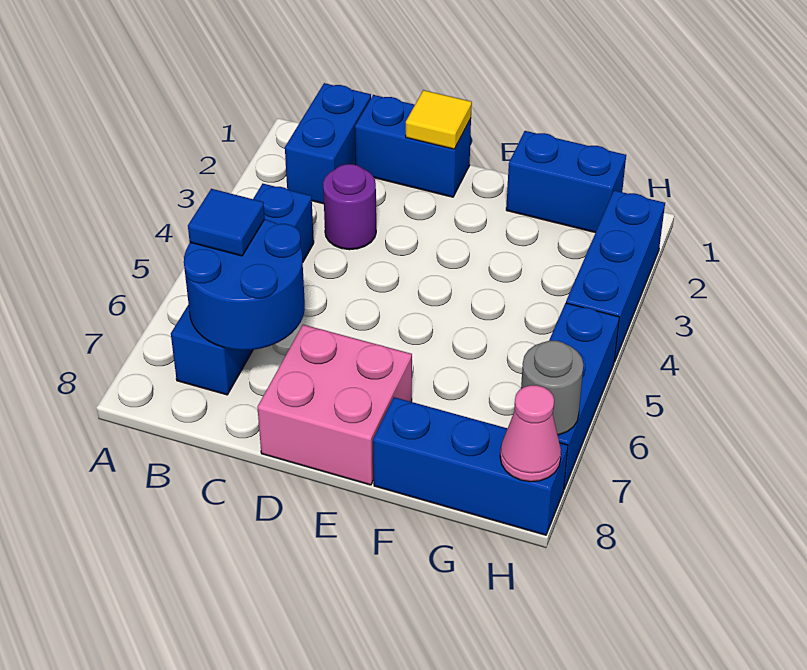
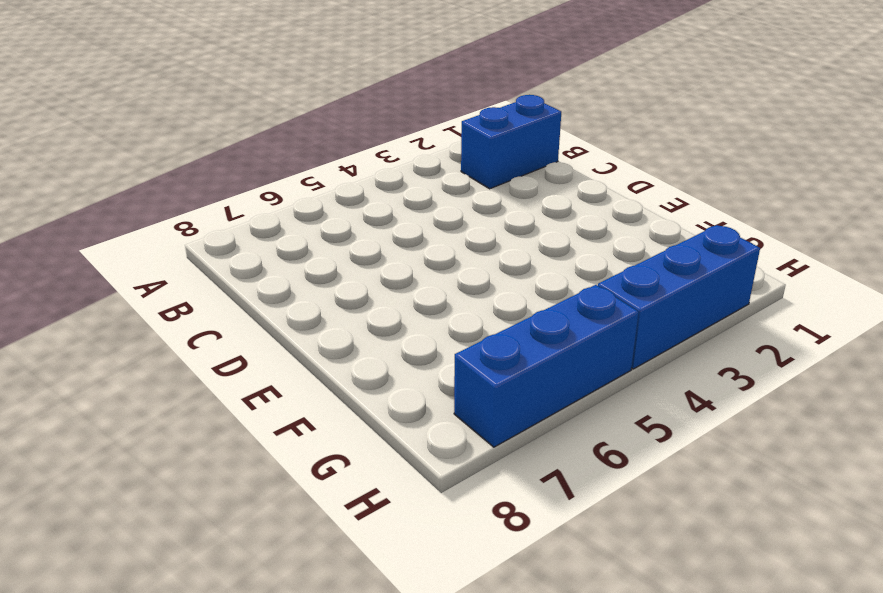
none -> blue brick B4:B7 level 1
none -> blue brick C1:D1 level 1
none -> purple round brick C3 level 1

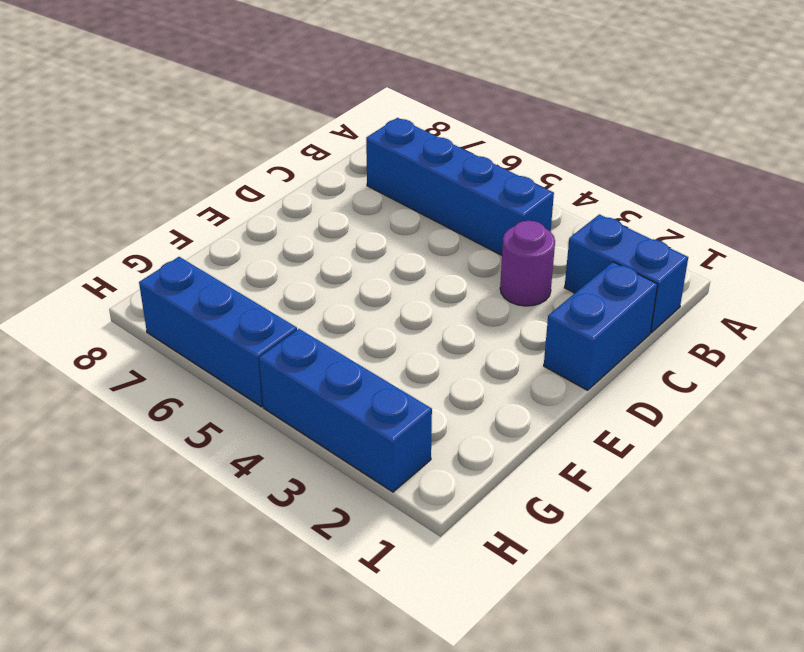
none -> pink brick D7:E8 level 1
none -> blue brick F1:G1 level 1
none -> blue brick F8:H8 level 1

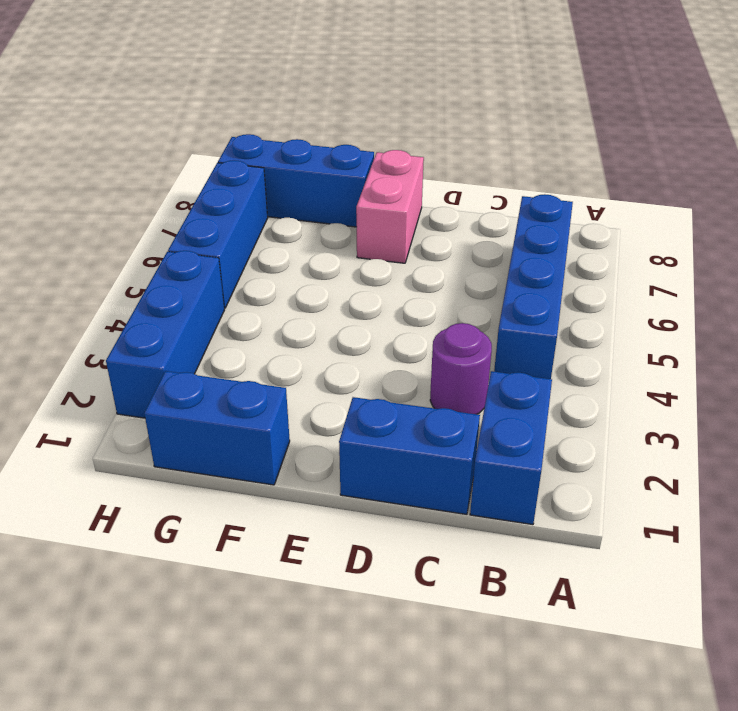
pink brick E7:E8 level 1 -> pink brick D7:E8 level 1
none -> blue round brick B6:C7 level 2
none -> yellow tile D1 level 2
none -> grey round brick H7 level 2

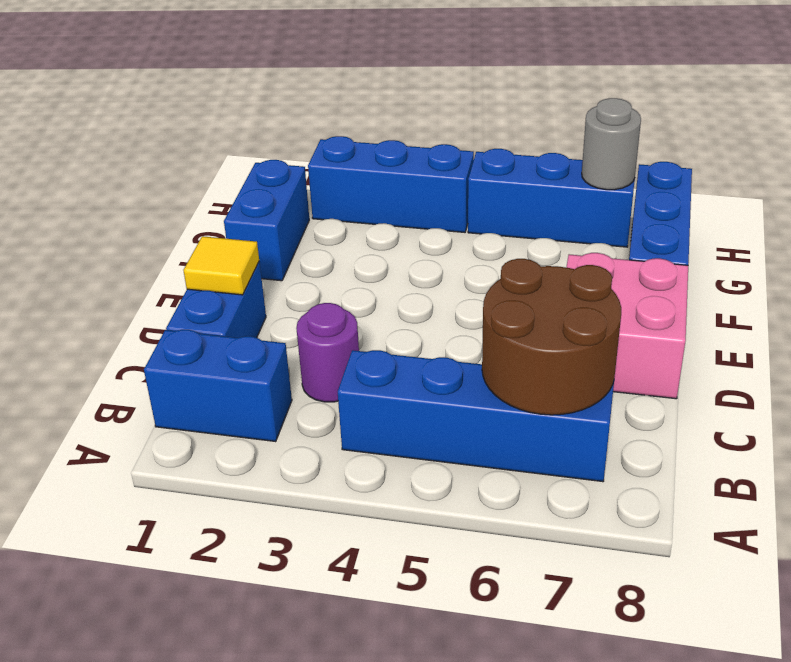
brown round brick B6:C7 level 2 -> blue round brick B6:C7 level 2
none -> pink cone H8 level 2
none -> blue tile B6 level 3

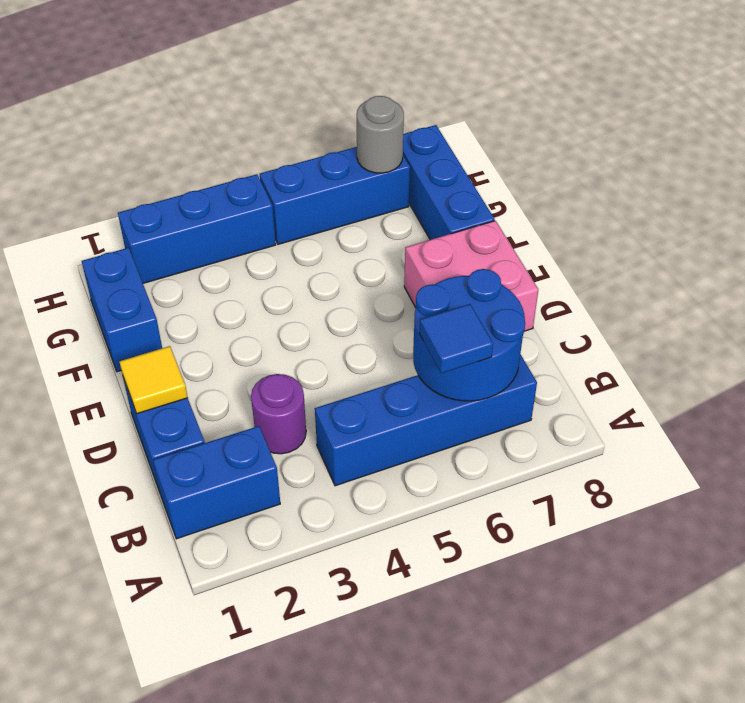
none -> pink cone H8 level 2

